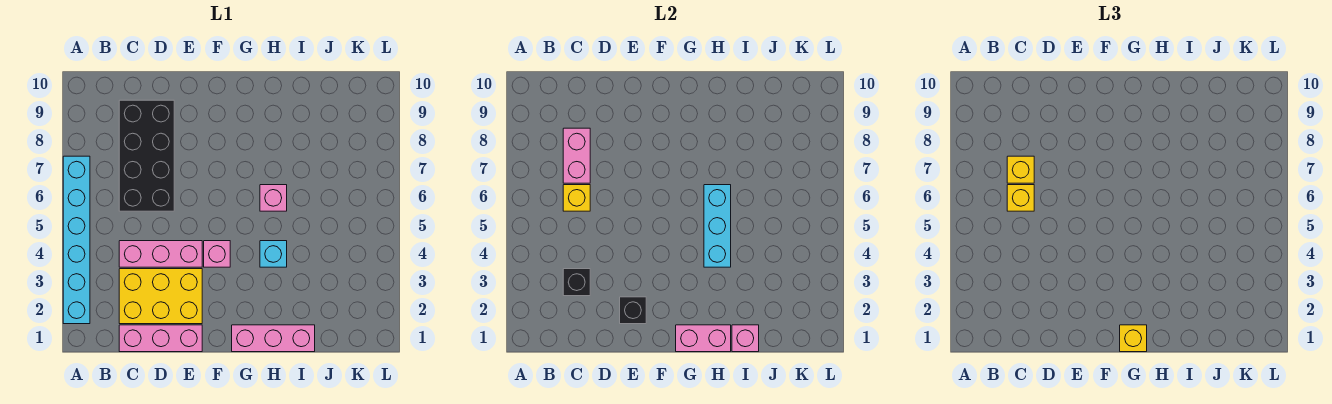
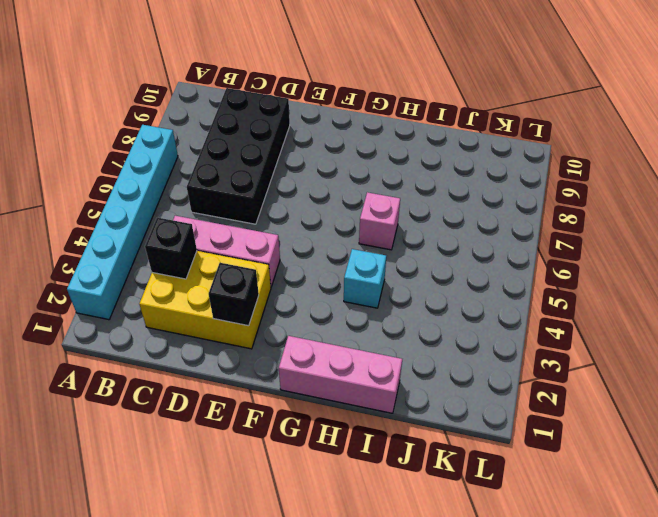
none -> pink brick C1:E1 level 1
none -> pink brick F4 level 1
none -> yellow brick C6 level 2

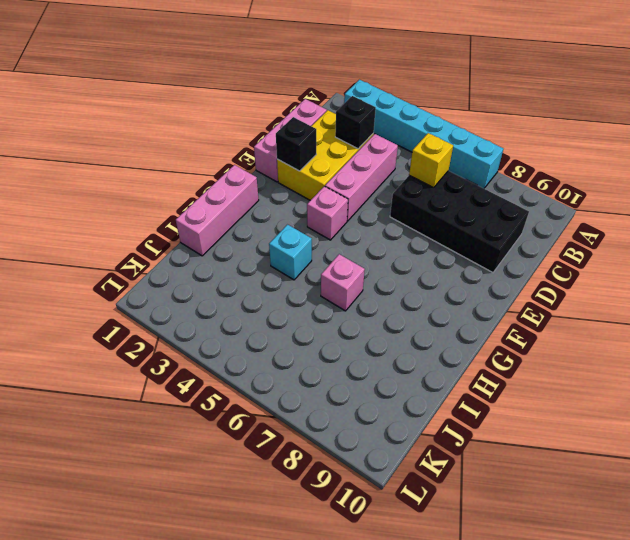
none -> pink brick C7:C8 level 2
none -> pink brick G1:H1 level 2
none -> cyan brick H4:H6 level 2

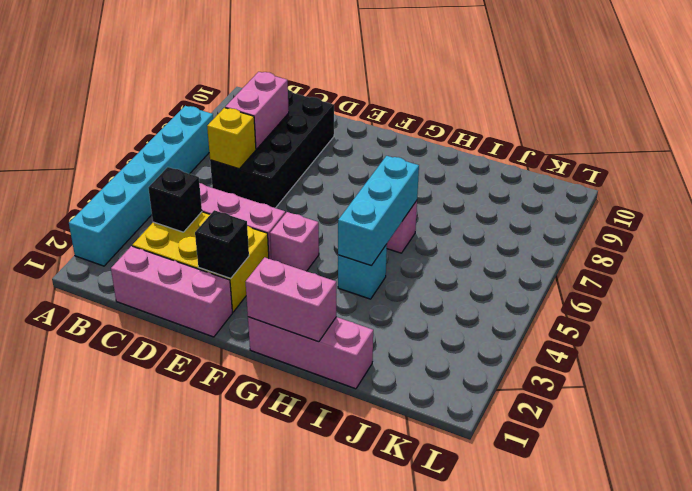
none -> pink brick I1 level 2
none -> yellow brick C6 level 3
none -> yellow brick C7 level 3

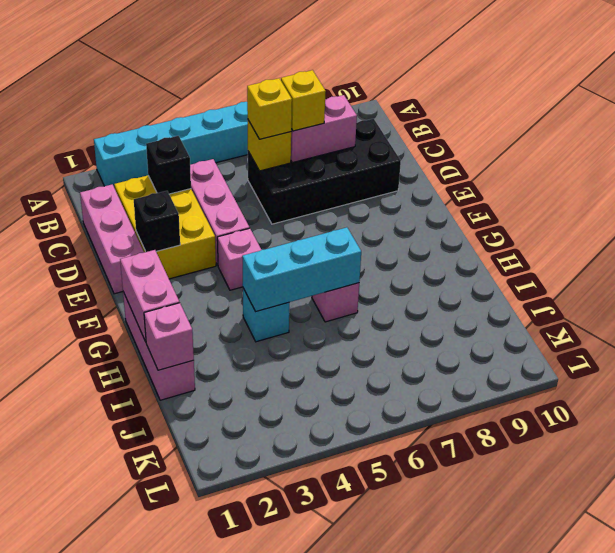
none -> yellow brick G1 level 3

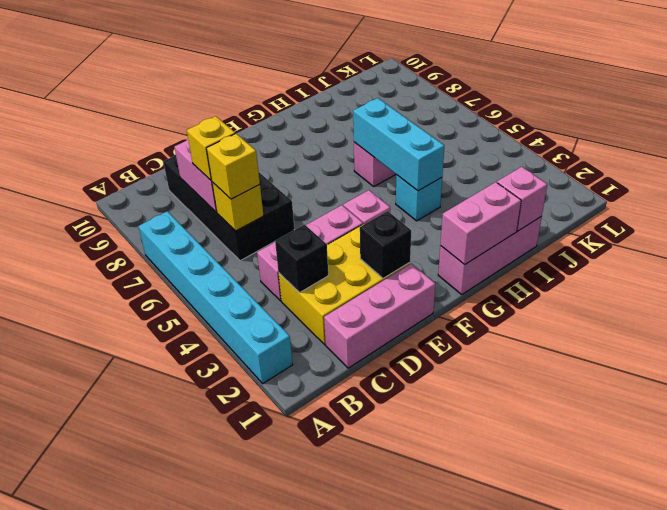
none -> yellow brick G1 level 3

